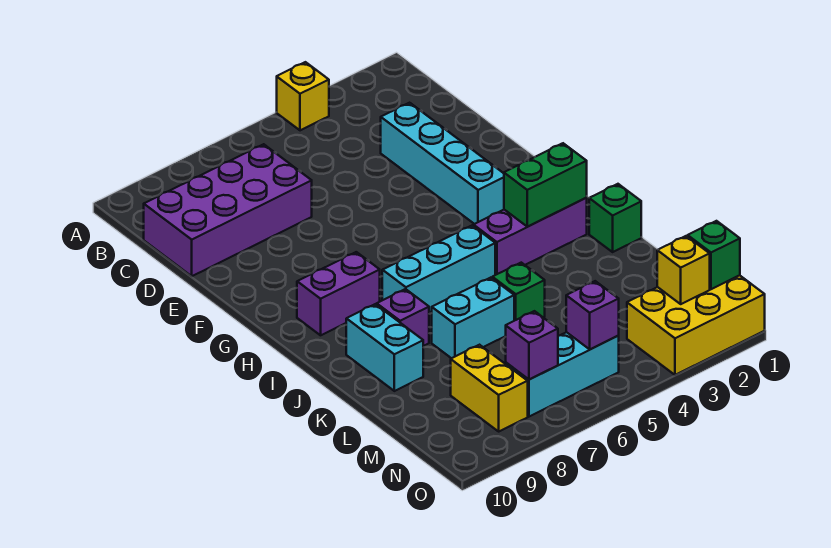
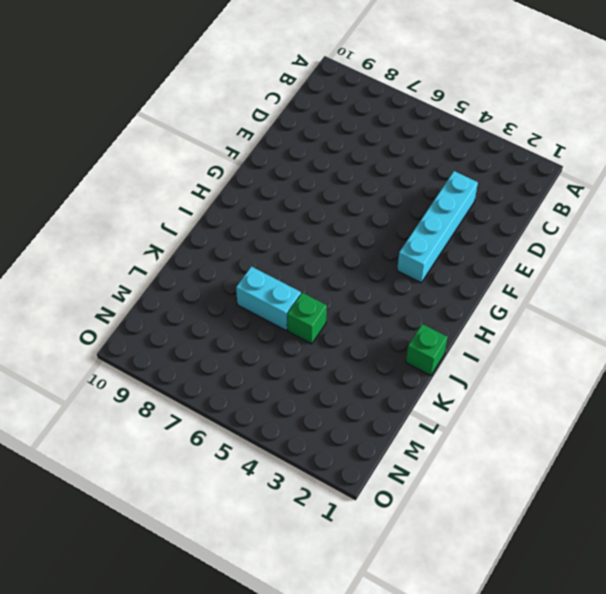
none -> yellow brick A4 level 1
none -> purple brick C7:D10 level 1
none -> purple brick H8:H9 level 1

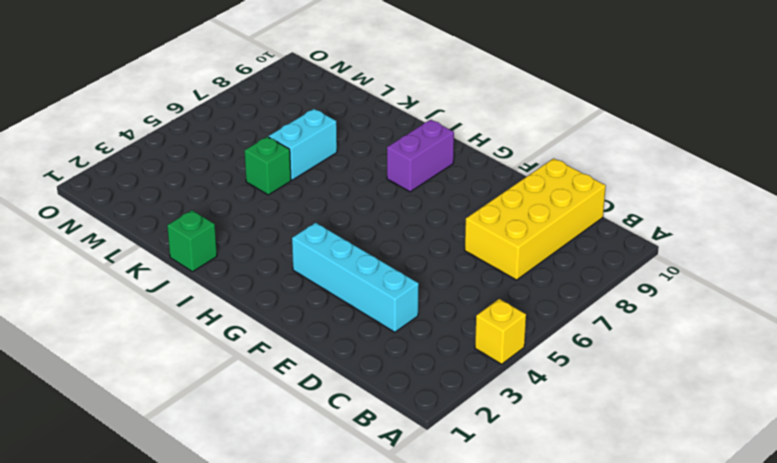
yellow brick C7:D10 level 1 -> purple brick C7:D10 level 1
none -> purple brick I2:I4 level 1
none -> cyan brick I5:I7 level 1
none -> purple brick J8 level 1

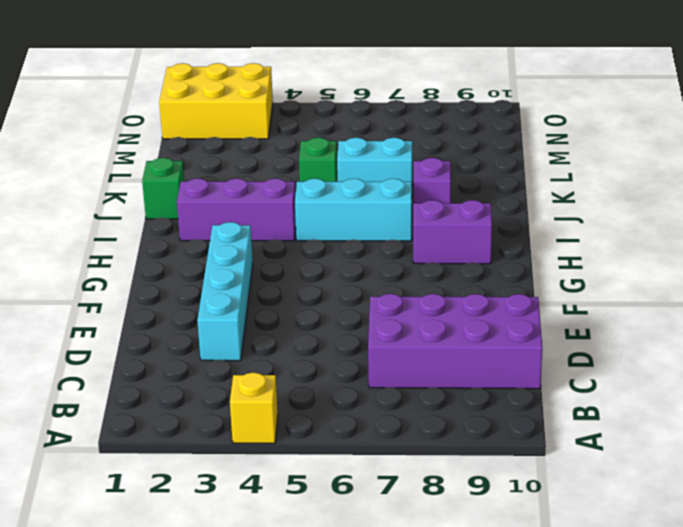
none -> cyan brick J9:K9 level 1
none -> yellow brick M8:N8 level 1
none -> cyan brick N5:N7 level 1

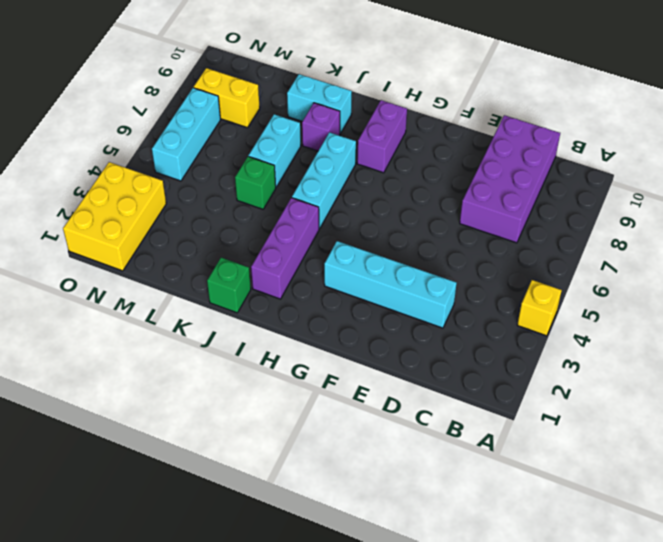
none -> green brick I2:I3 level 2
none -> green brick N1 level 2
none -> yellow brick N2 level 2

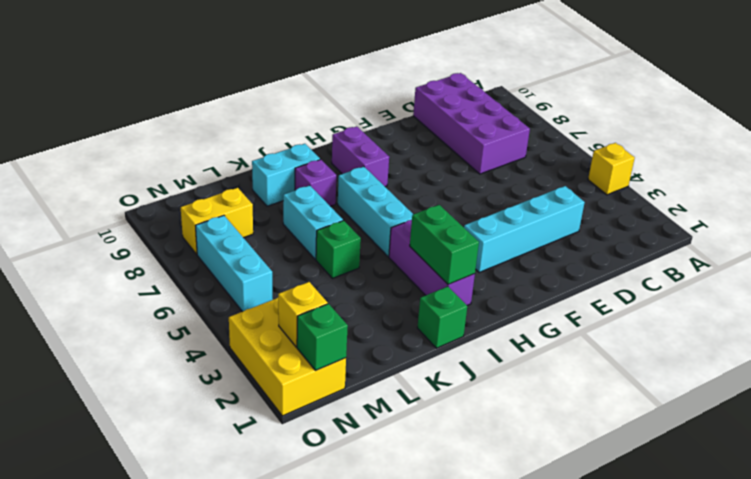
none -> purple brick N5 level 2
none -> purple brick N7 level 2

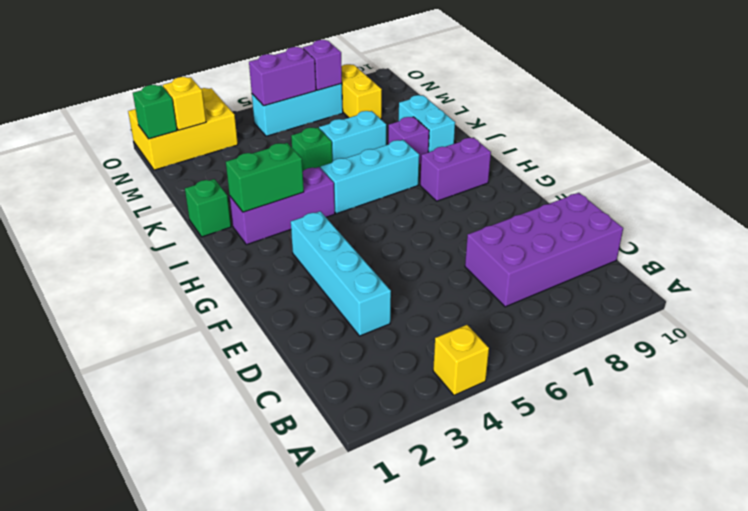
purple brick N5:N6 level 2 -> purple brick N5 level 2

